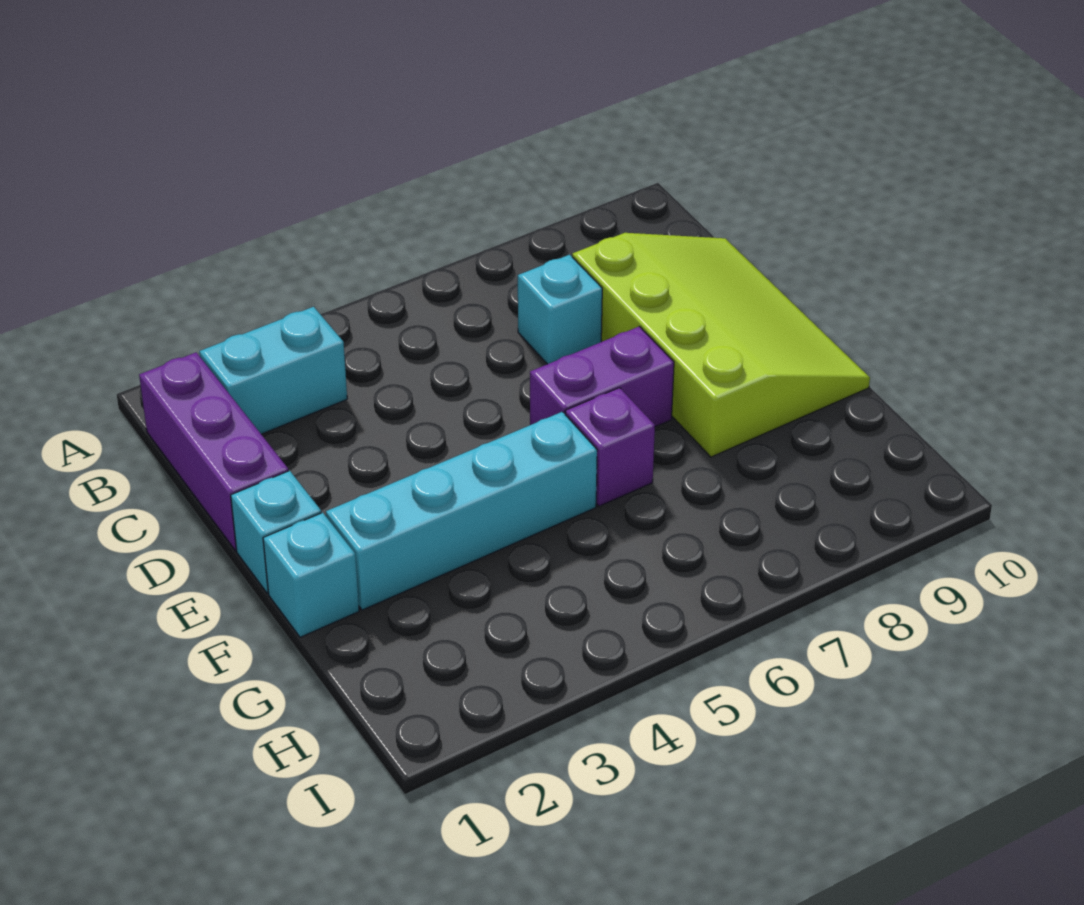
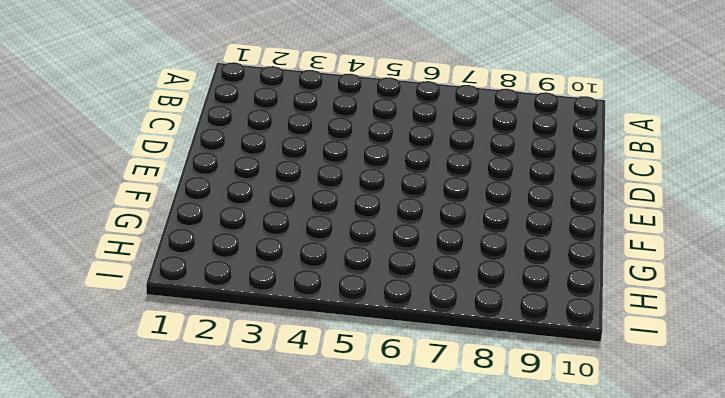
none -> purple brick B1:D1 level 1
none -> cyan brick B2:B3 level 1

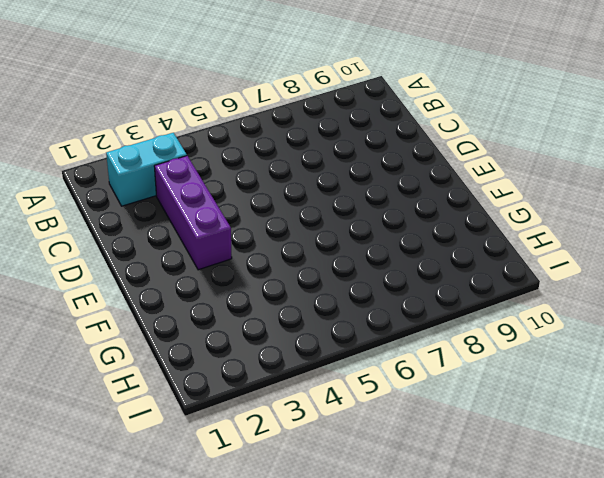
purple brick C3:E3 level 1 -> purple brick B1:D1 level 1
none -> cyan brick C7 level 1
none -> lime slope C8:F10 level 1 top 8

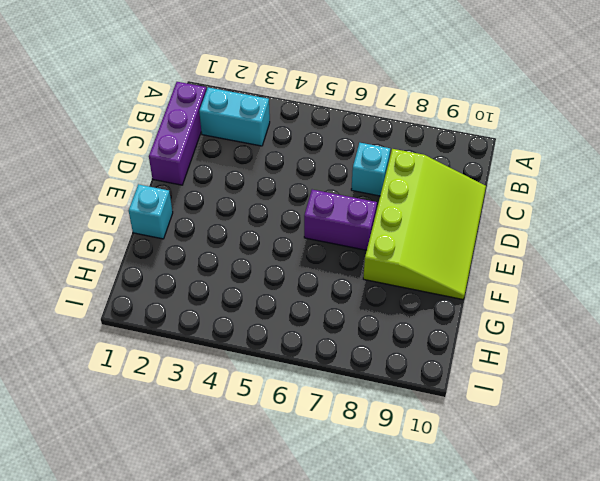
none -> cyan brick E1 level 1
none -> cyan brick F2:F5 level 1

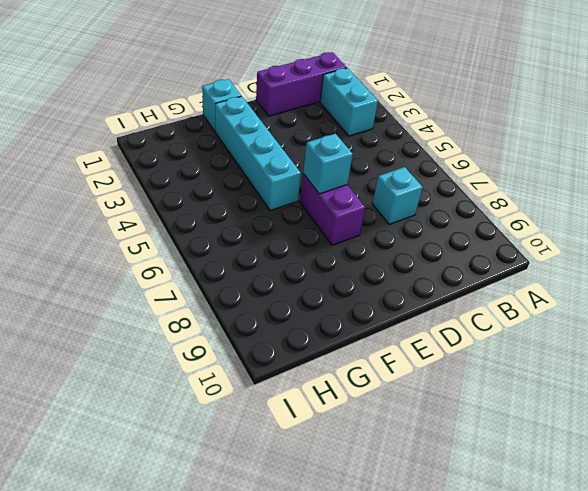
cyan brick E6 level 2 -> cyan brick E1 level 1
none -> lime slope C8:F10 level 1 top 8
none -> purple brick F6 level 1

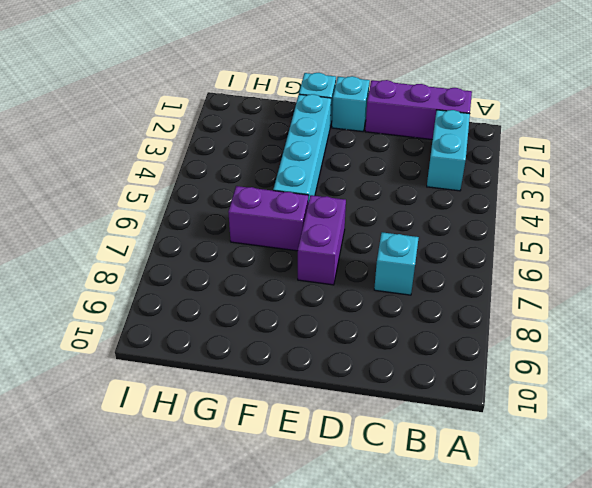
purple brick F6:G6 level 1 -> purple brick F6 level 1
none -> lime slope C8:F10 level 1 top 8

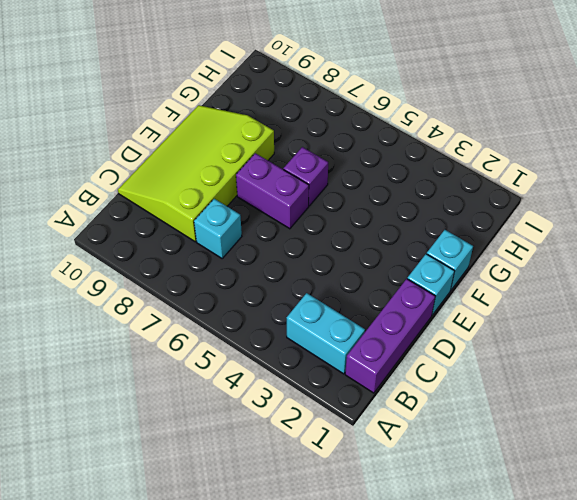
none -> cyan brick F2:F5 level 1

